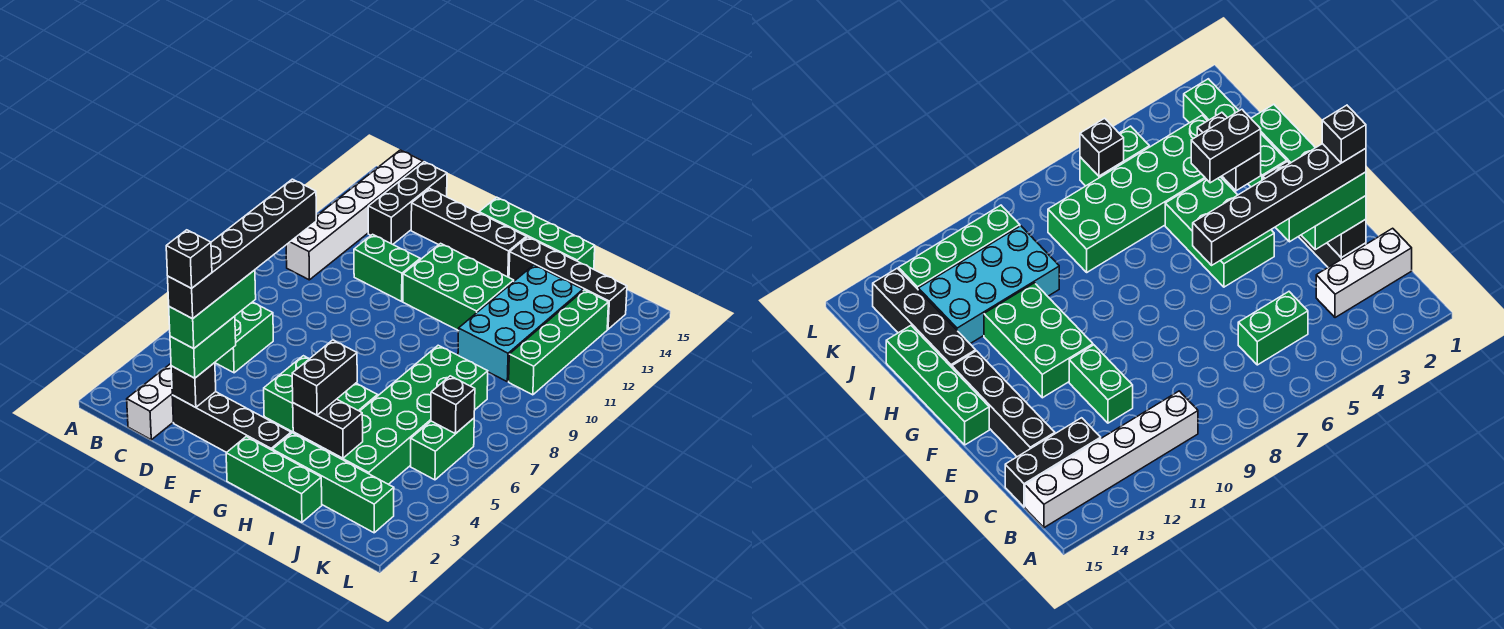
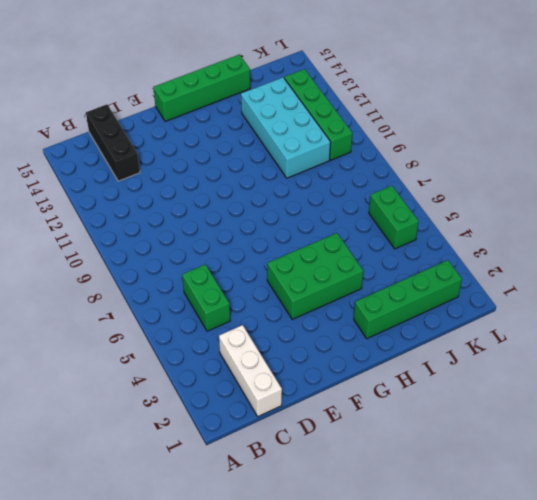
none -> white brick B10:B15 level 1
none -> black brick D2:G2 level 1
none -> green brick D11:E11 level 1

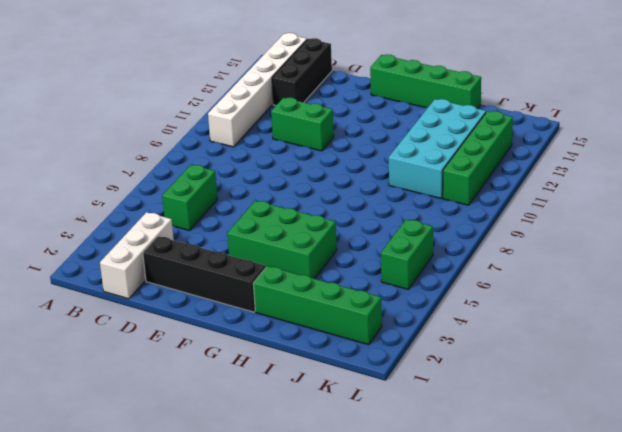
none -> black brick D14:G14 level 1
none -> green brick F11:H12 level 1
none -> green brick G1:I1 level 1

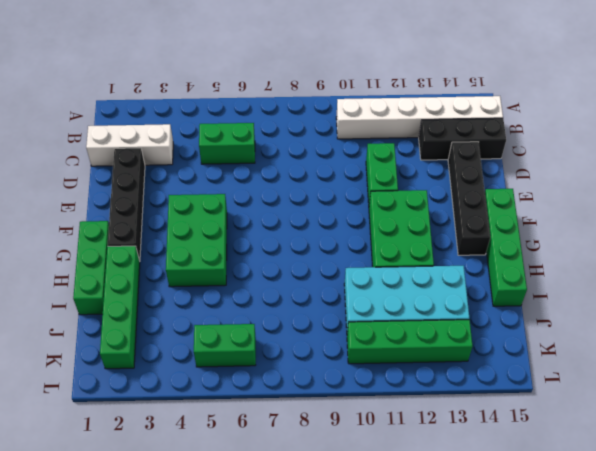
none -> black brick H14:K14 level 1
none -> green brick I3:J8 level 1
none -> black brick D2 level 2

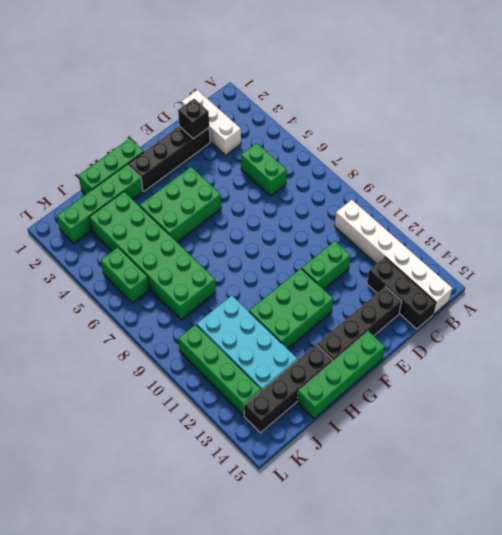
none -> black brick H3:I3 level 2
none -> black brick K6 level 2
none -> green brick D2:D3 level 3

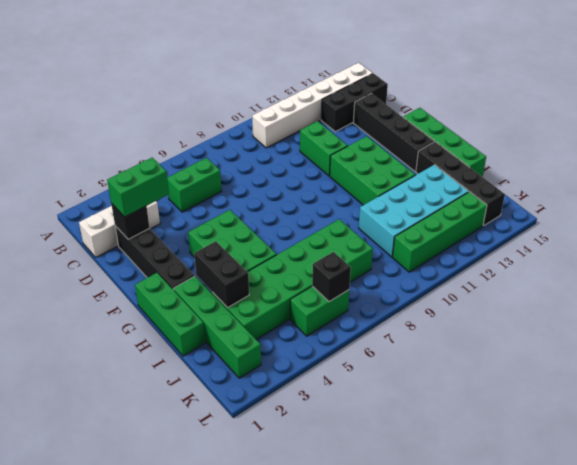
none -> black brick H3:H4 level 3
none -> green brick D2:D4 level 4
none -> black brick D2:D7 level 5

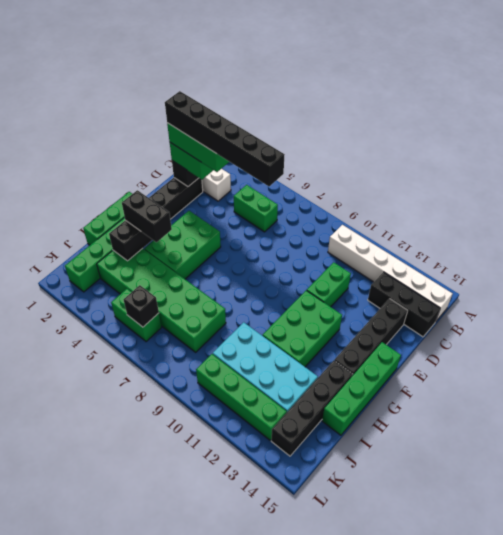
none -> black brick D2 level 6

